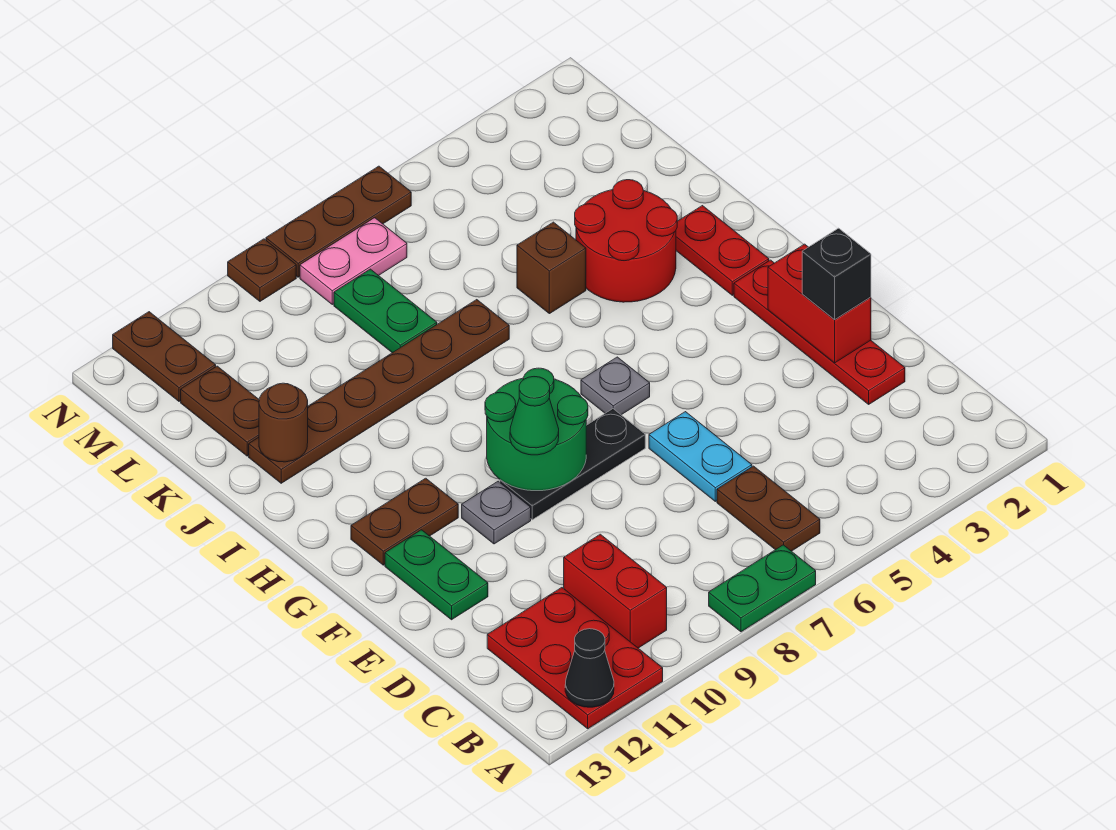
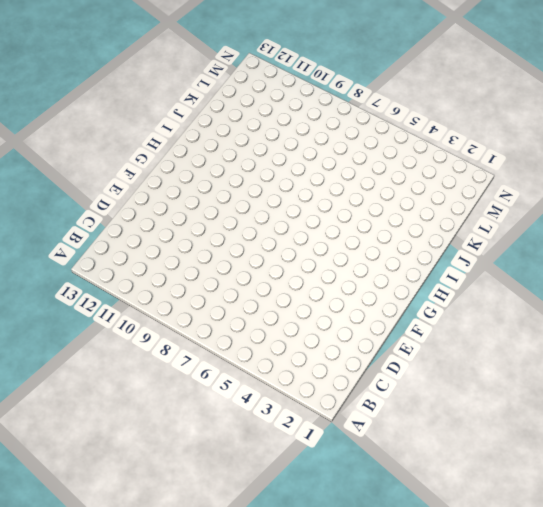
none -> green plate A7:A8 level 1
none -> red plate A11:C12 level 1
none -> brown plate B6:C6 level 1

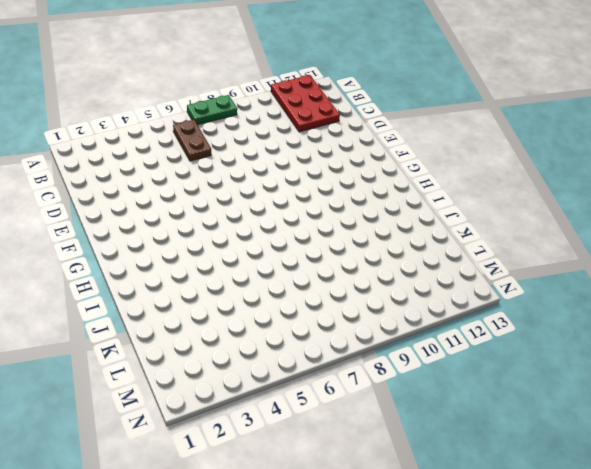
none -> red brick B10:C10 level 1
none -> red plate D2:G2 level 1
none -> cyan plate D6:E6 level 1

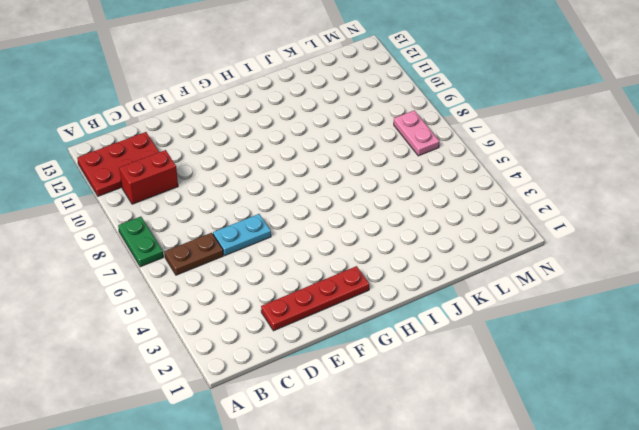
none -> green plate E12:F12 level 1
none -> black plate F7:F9 level 1
none -> grey plate F10 level 1

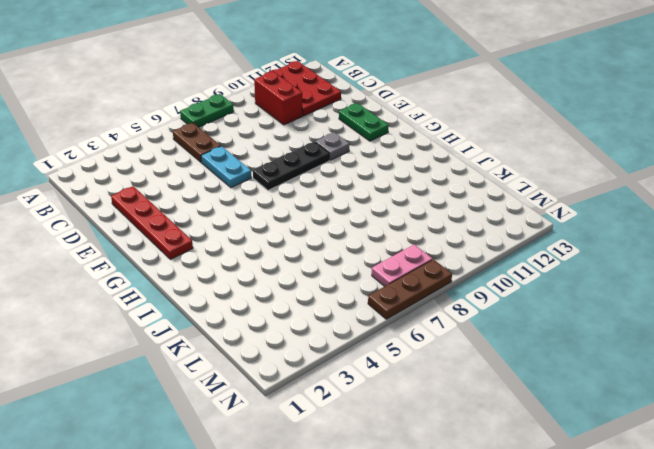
none -> grey plate G6 level 1
none -> brown plate G11:G12 level 1
none -> red plate H2:I2 level 1

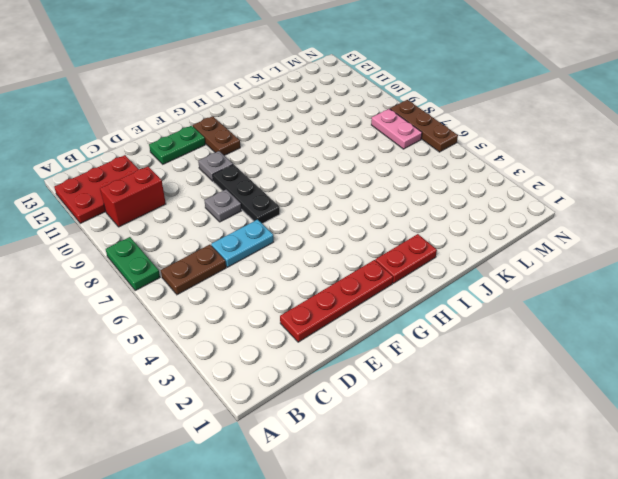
grey plate E8 level 1 -> grey plate G6 level 1
none -> red round brick I3:J4 level 1
none -> brown brick J5 level 1
none -> brown plate J7:J12 level 1

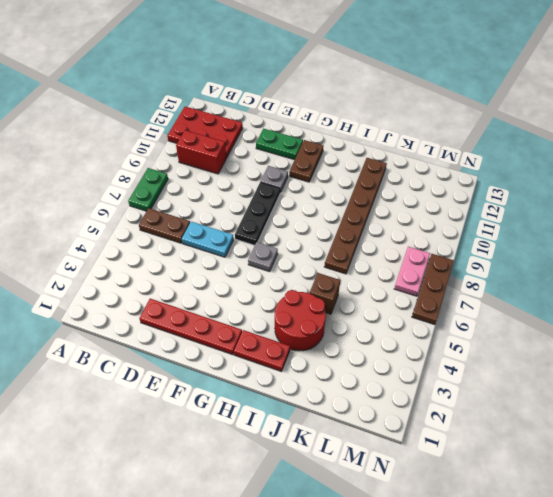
none -> green plate K8:L8 level 1
none -> brown plate K12:L12 level 1
none -> brown plate M12:N12 level 1

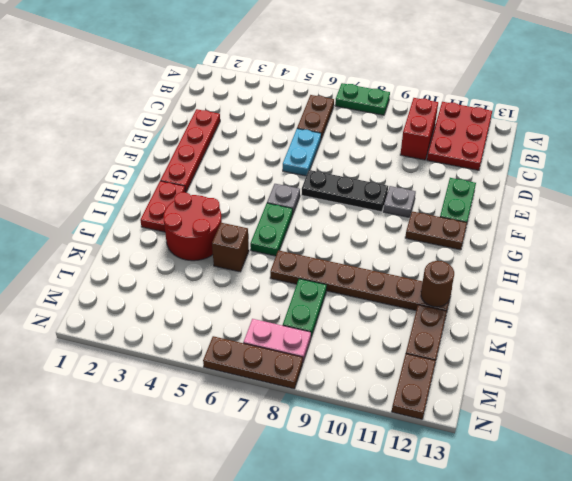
green plate H6:I6 level 1 -> none
none -> brown plate N9 level 1
none -> black cone A12 level 2
none -> red brick E2:F2 level 2

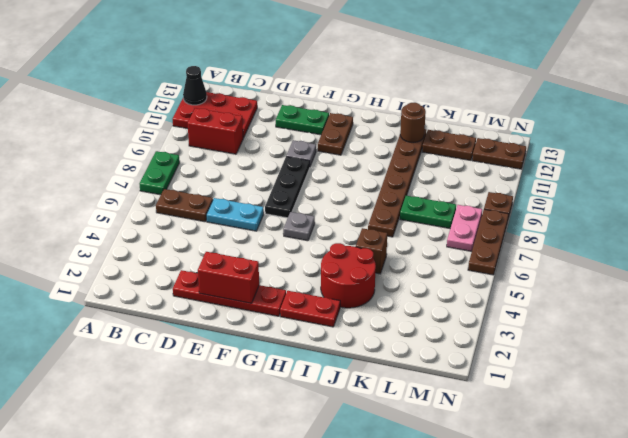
none -> green round brick F8:G9 level 2
none -> black brick E2 level 3
none -> green cone F9 level 3

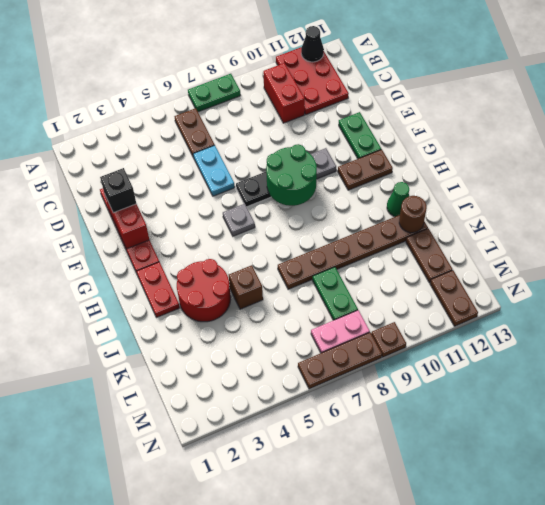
green cone I12 level 1 -> green cone F9 level 3

